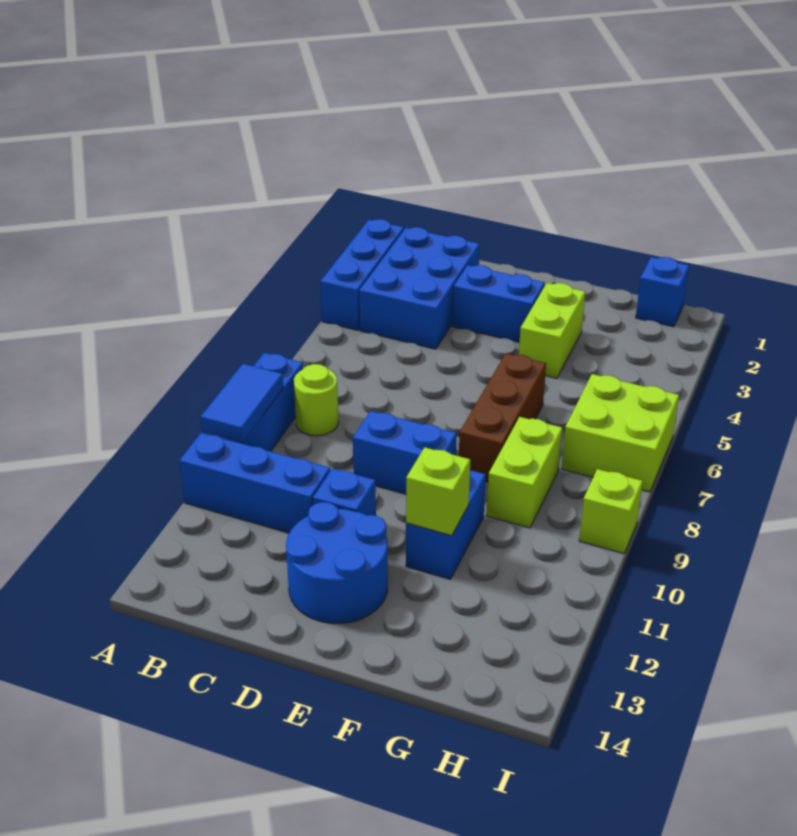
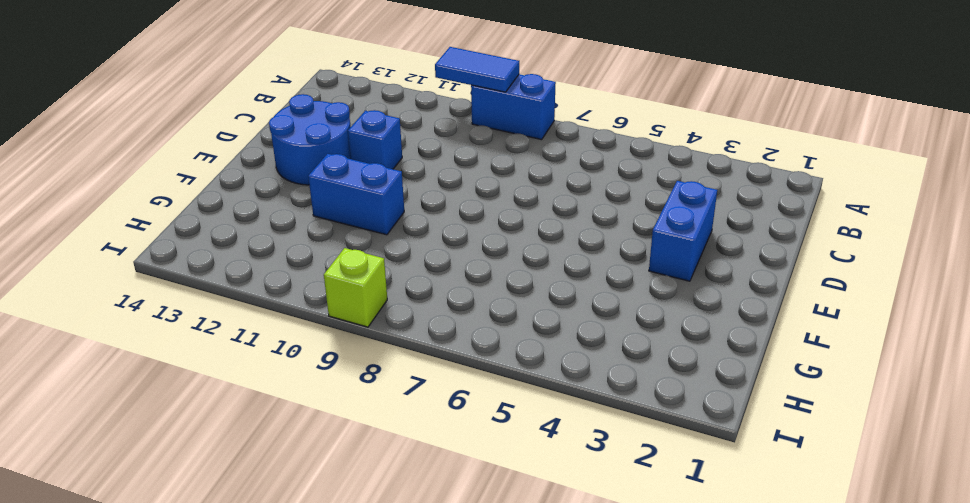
none -> blue brick A2:A4 level 1
none -> blue brick A11:C11 level 1
none -> blue brick B2:C4 level 1

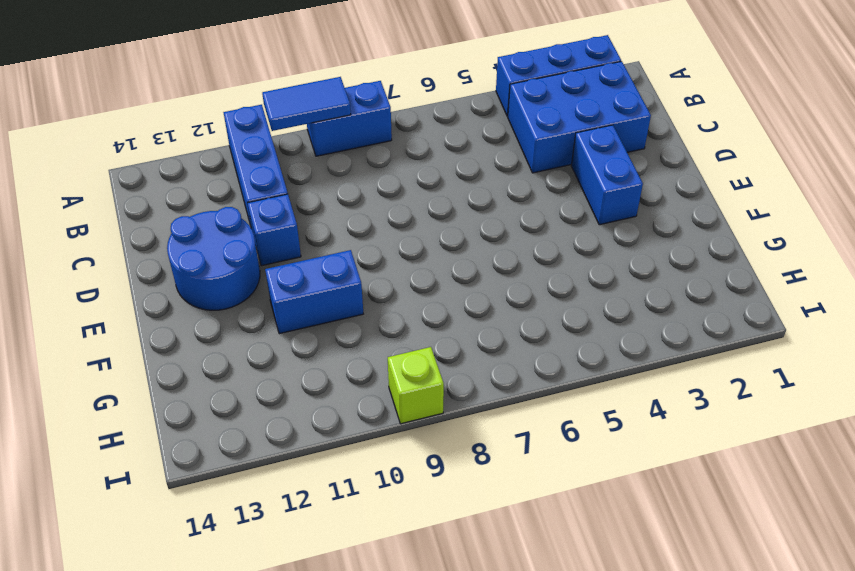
none -> lime round brick B8 level 1
none -> blue brick D9:E9 level 1
none -> lime brick F3:F4 level 1

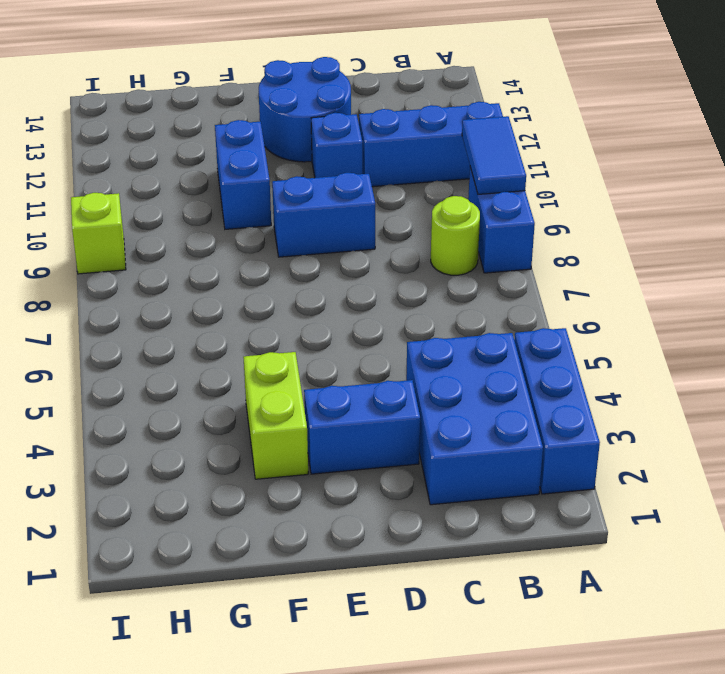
none -> brown brick F6:F8 level 1
none -> lime brick G8:G9 level 1
none -> blue brick H1 level 1

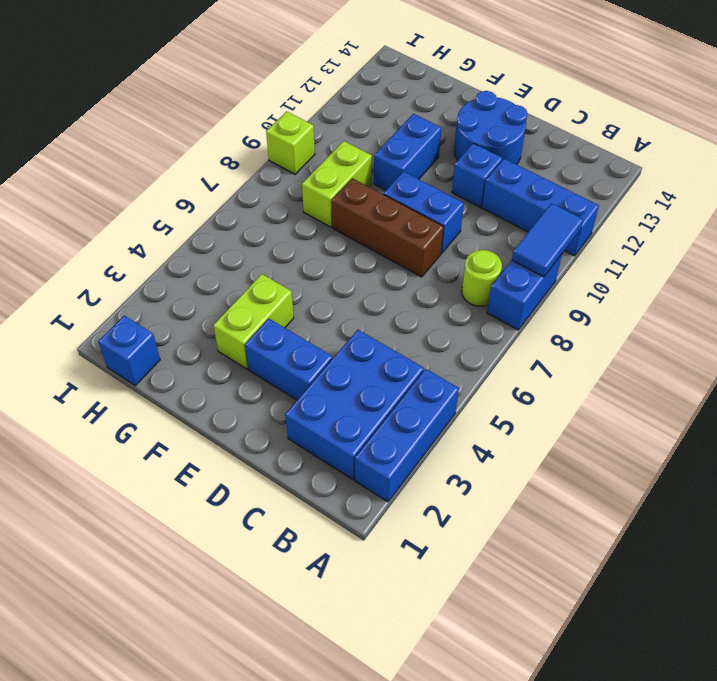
brown brick D8:F8 level 1 -> brown brick F6:F8 level 1
none -> lime brick H6:I7 level 1
none -> lime brick F11 level 2

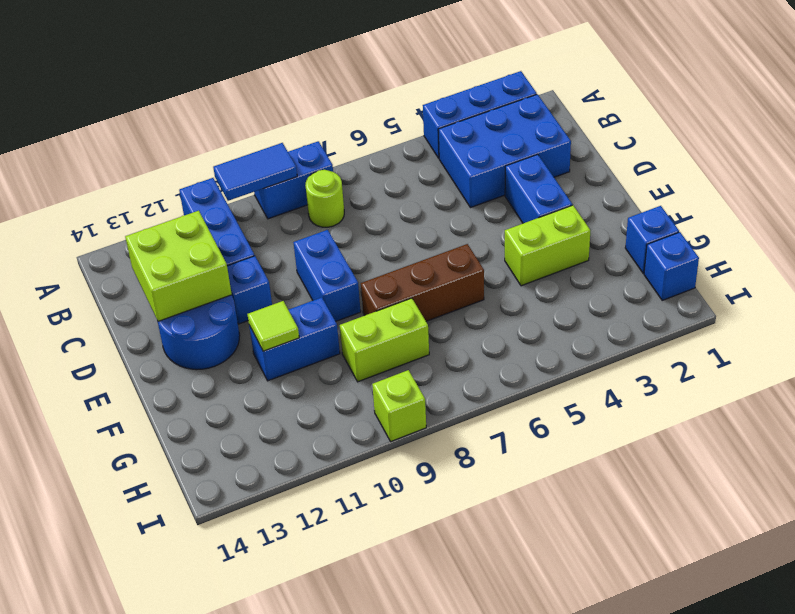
lime brick C12:D13 level 2 -> lime brick H6:I7 level 1
lime tile F11 level 2 -> lime brick F11 level 2
blue brick G1 level 1 -> none

